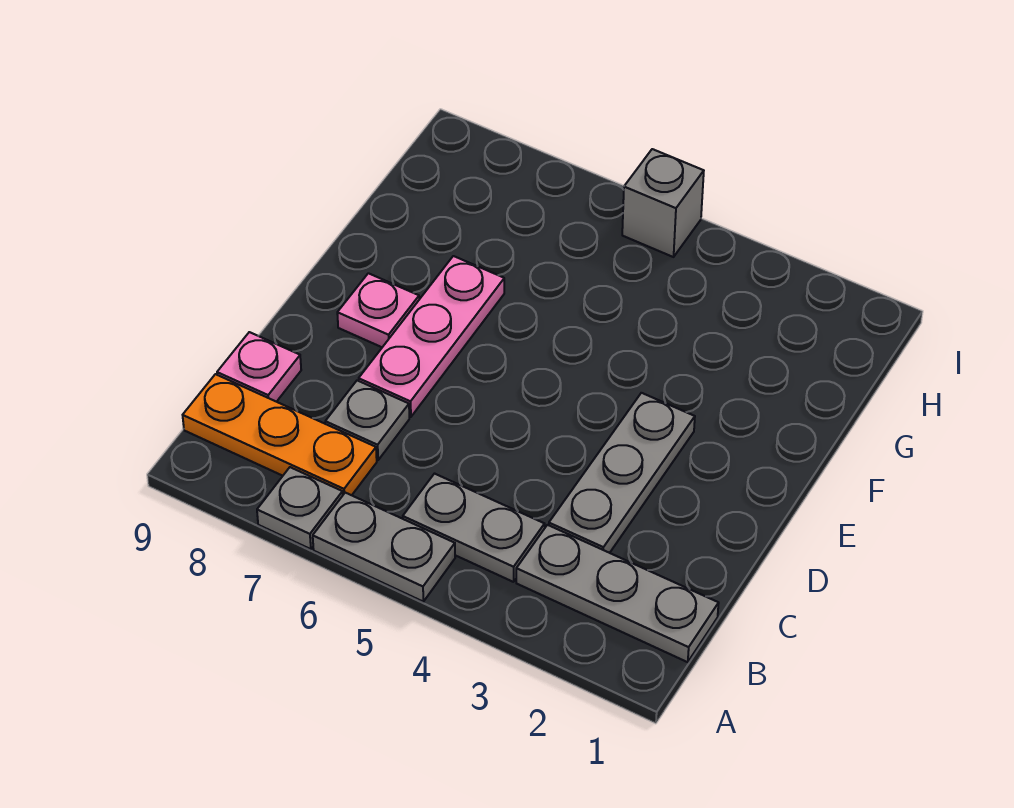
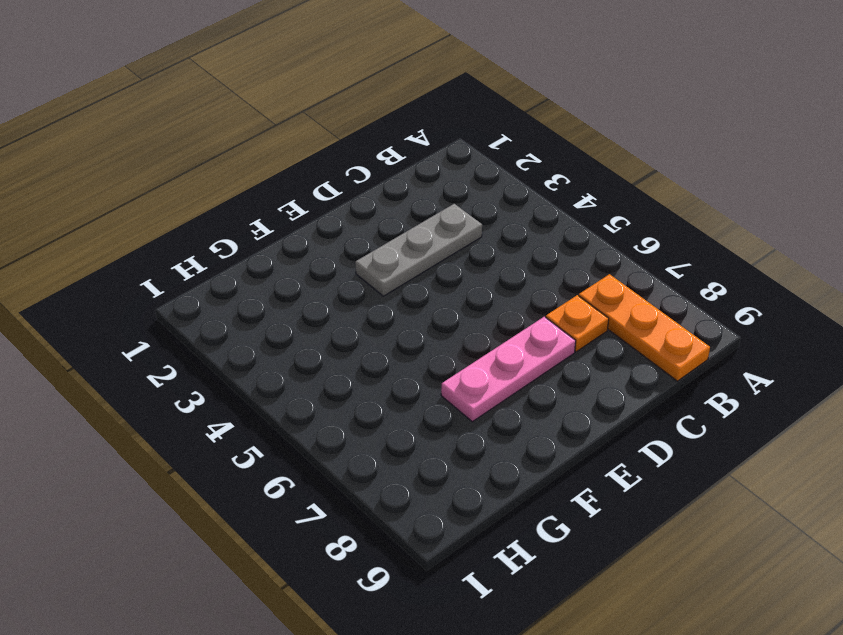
orange plate C7 level 1 -> grey plate C7 level 1
none -> grey plate A5:A6 level 1
none -> grey plate A7 level 1

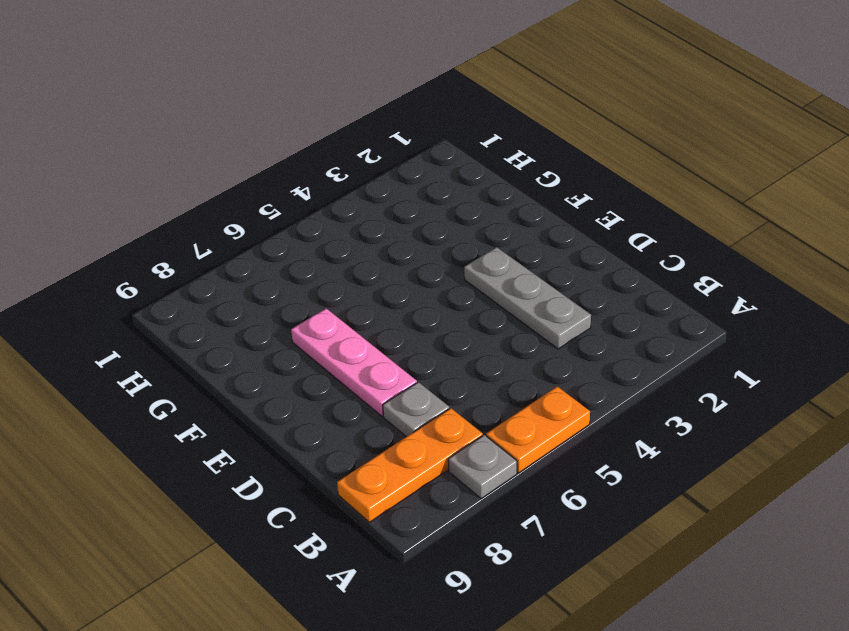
orange plate A5:A6 level 1 -> grey plate A5:A6 level 1
none -> grey plate B1:B3 level 1
none -> grey plate B4:B5 level 1

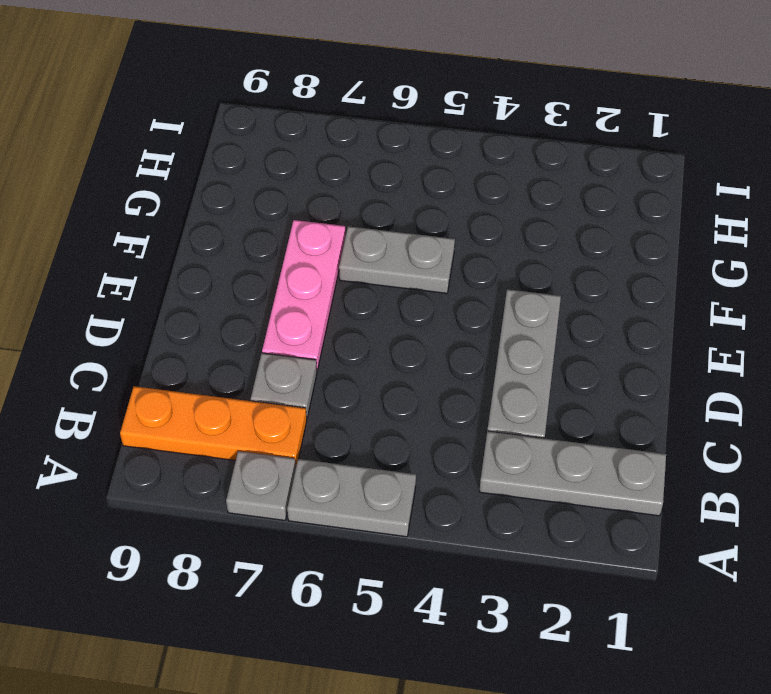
grey plate F5:F6 level 1 -> grey plate B4:B5 level 1
none -> pink plate C9 level 1
none -> pink plate E8 level 1

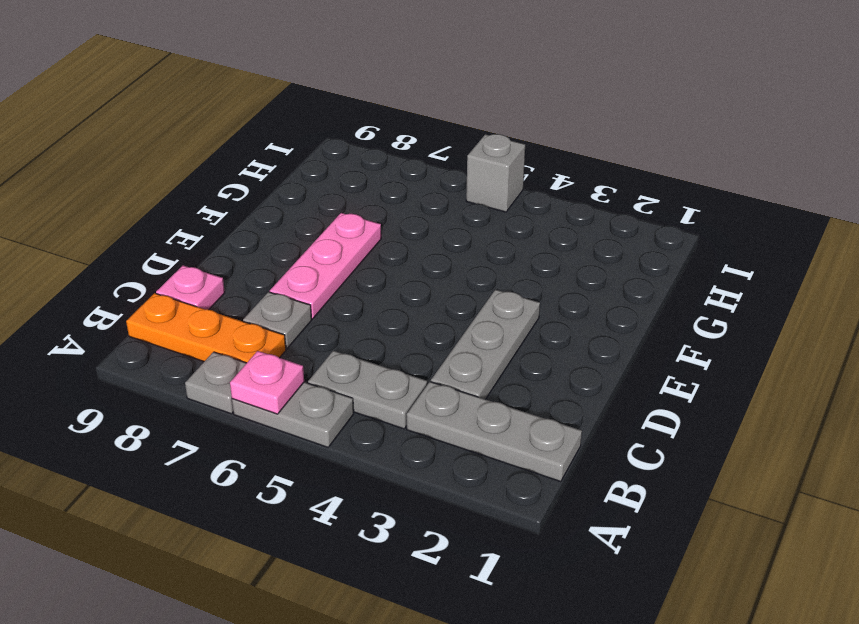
pink plate A6 level 2 -> pink plate E8 level 1

